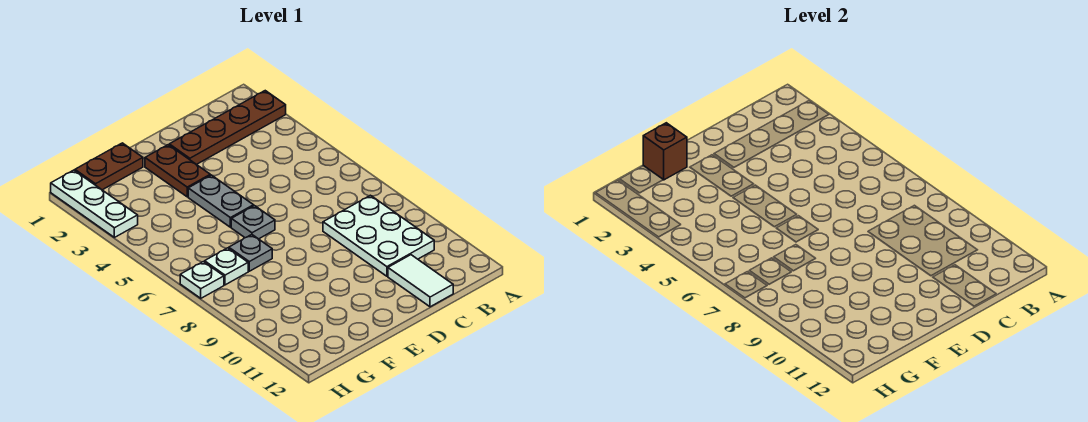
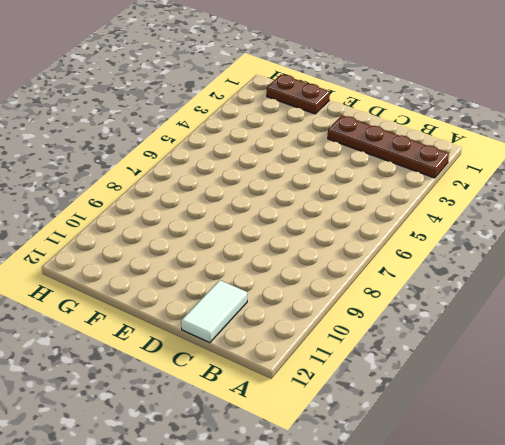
none -> white plate B8:C10 level 1
none -> brown plate E2:E3 level 1
none -> grey plate E4:E5 level 1

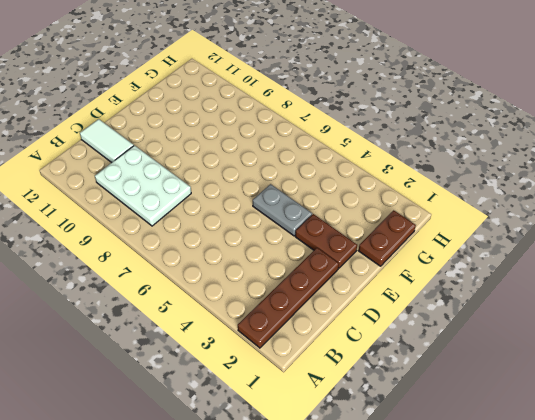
none -> grey plate E6 level 1
none -> grey plate F7 level 1
none -> white plate G7 level 1

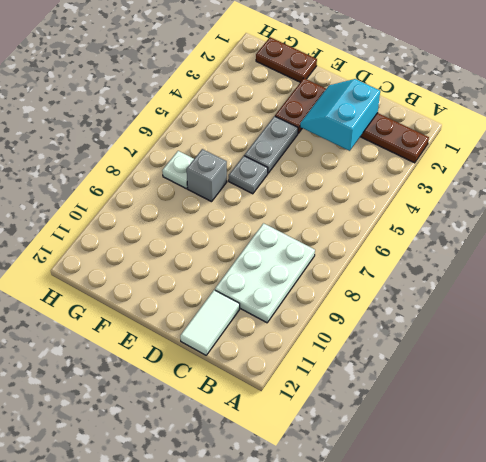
cyan slope C2:D3 level 2 top C -> none
grey brick F7 level 1 -> grey plate F7 level 1
none -> white plate H1:H3 level 1
none -> white plate H7 level 1
none -> brown brick F1 level 2

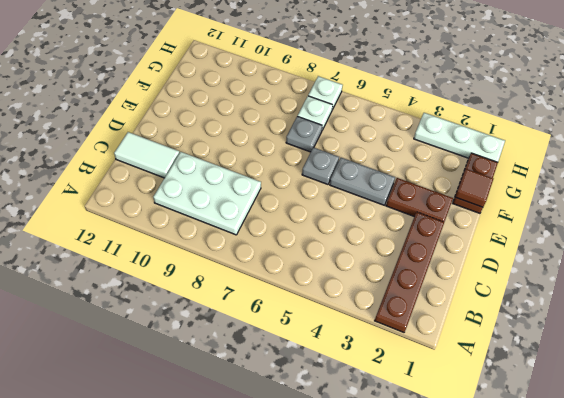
brown tile F1 level 2 -> brown brick F1 level 2

